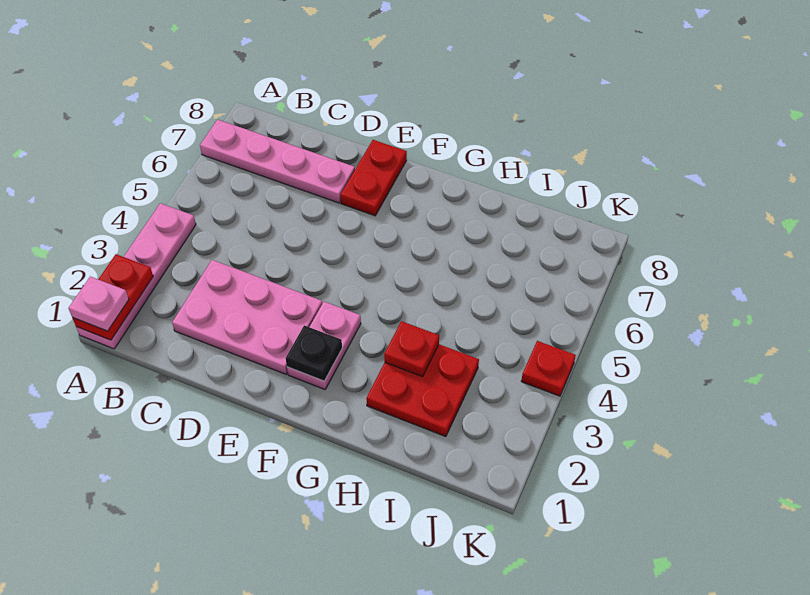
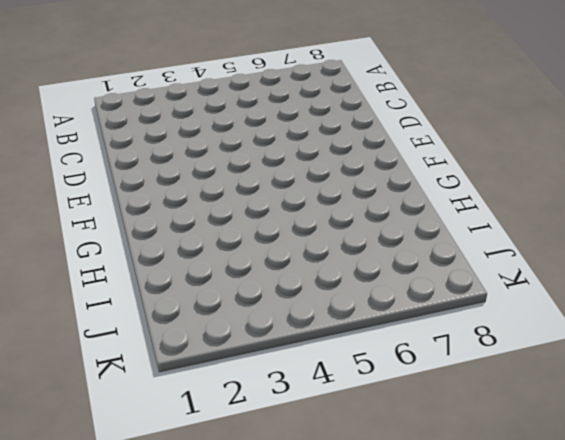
none -> pink plate A1:A4 level 1
none -> pink plate A7:D7 level 1

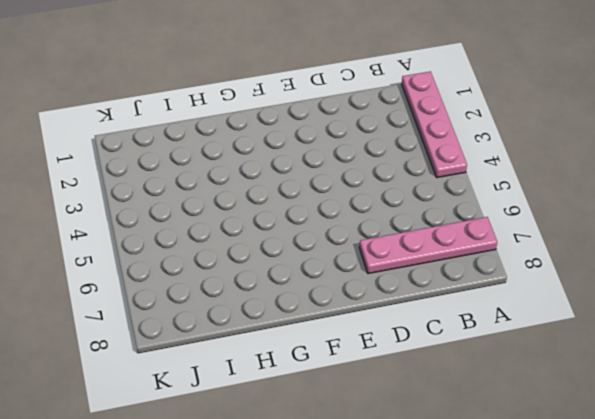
none -> pink plate C2:E3 level 1
none -> red plate E7:E8 level 1

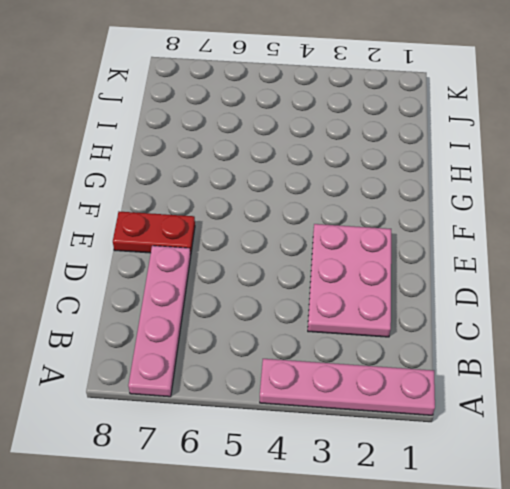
none -> pink plate F2:F3 level 1
none -> red plate H2:I3 level 1

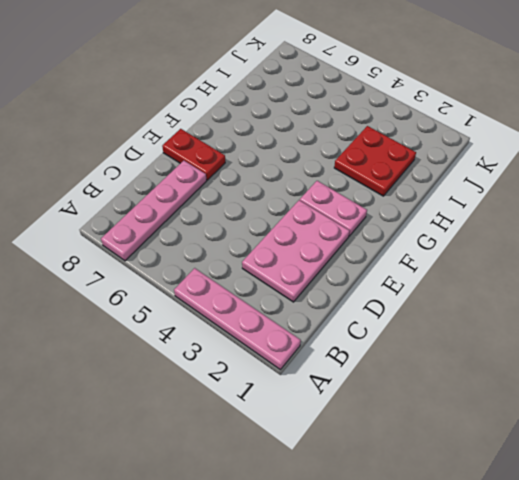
none -> red plate K4 level 1
none -> red plate A1:A2 level 2

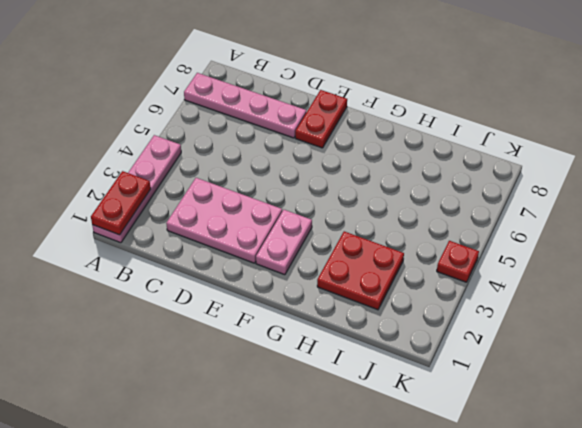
none -> black plate F2 level 2
none -> red plate H3 level 2

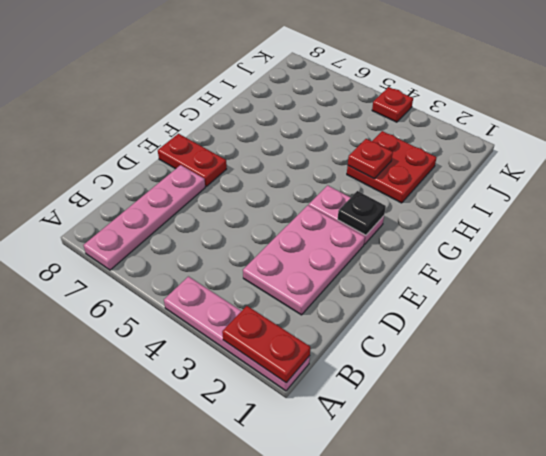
none -> pink plate A1 level 3

